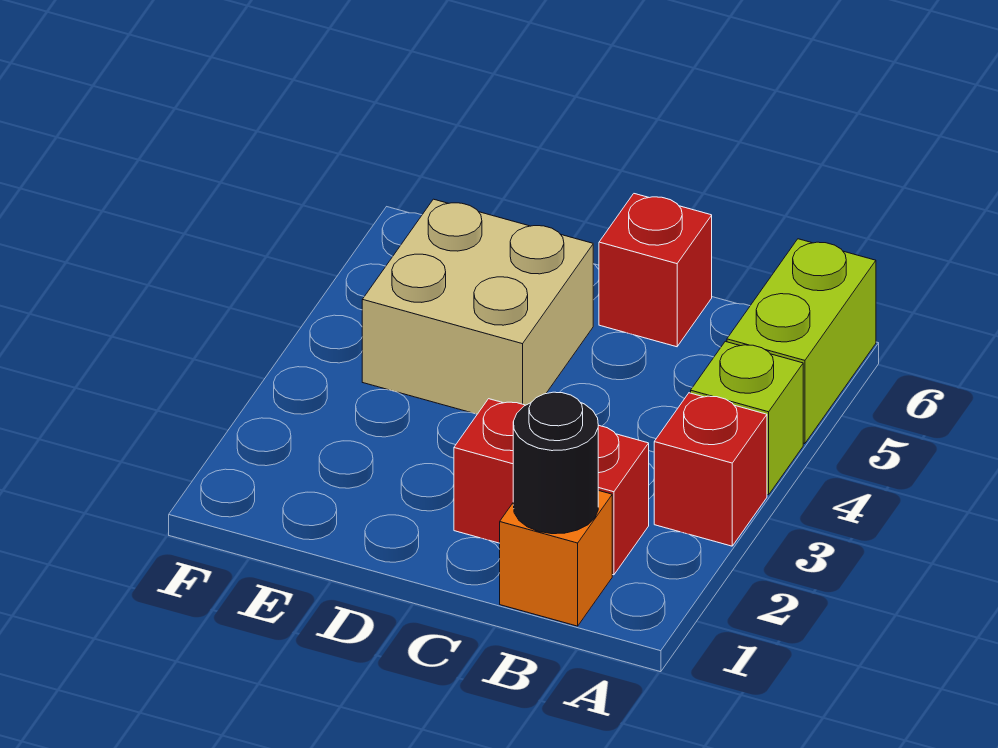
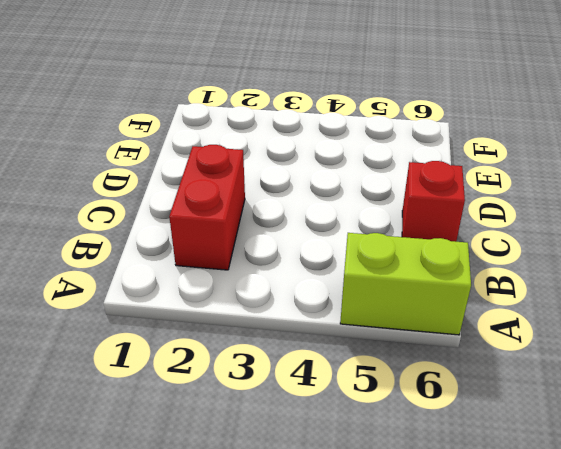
none -> red brick A3 level 1
none -> lime brick A4 level 1

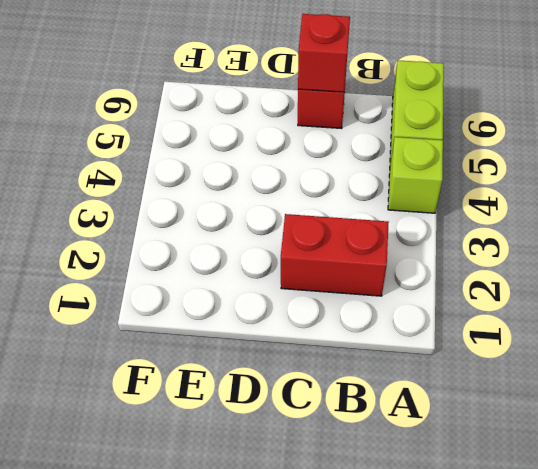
red brick C6 level 2 -> red brick A3 level 1
none -> orange brick B1 level 1
none -> tan brick D4:E5 level 1

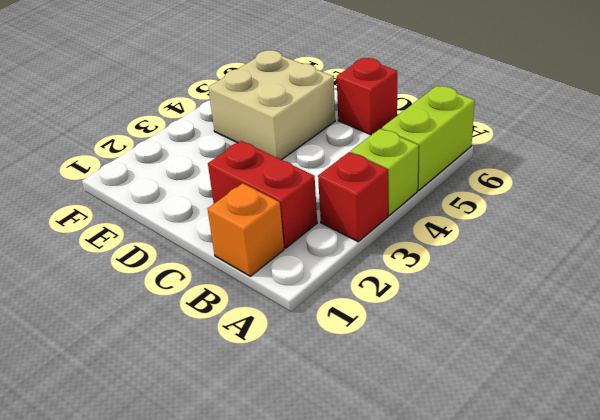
none -> black round brick B1 level 2

